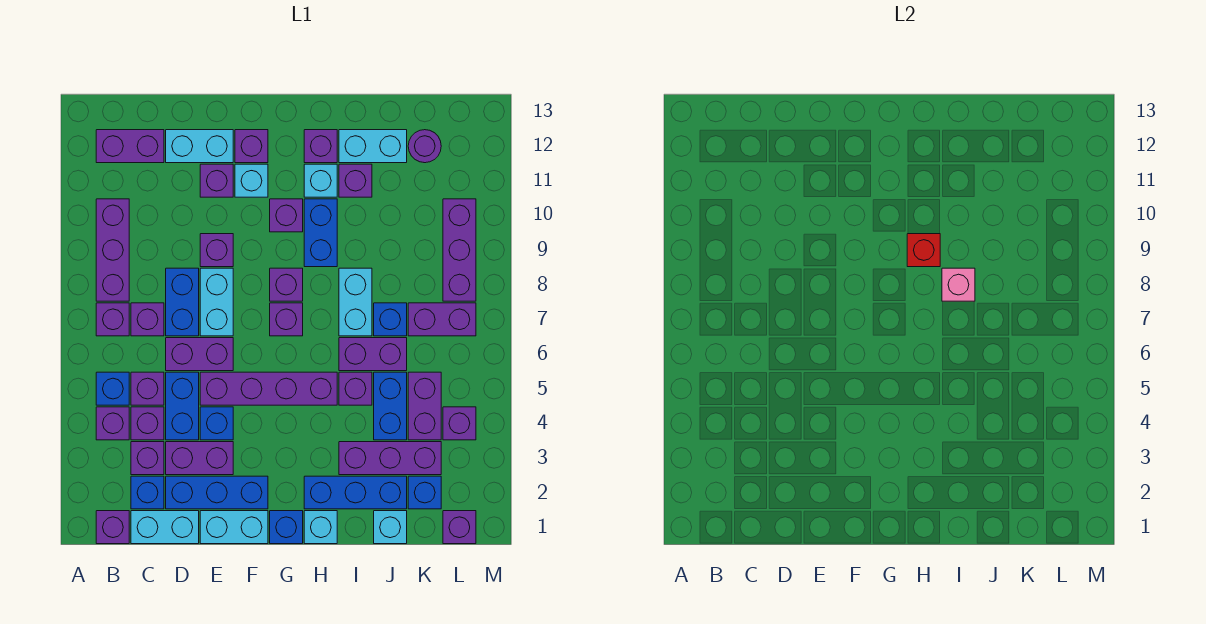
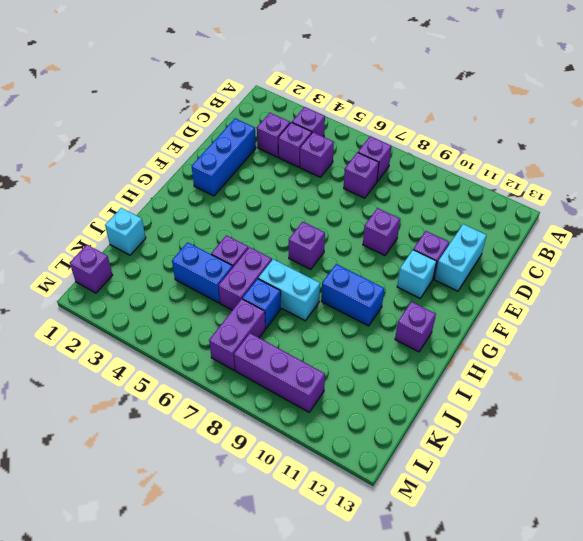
none -> purple brick B1 level 1
none -> blue brick B5 level 1
none -> purple brick B8:B10 level 1
none -> purple brick B12:C12 level 1

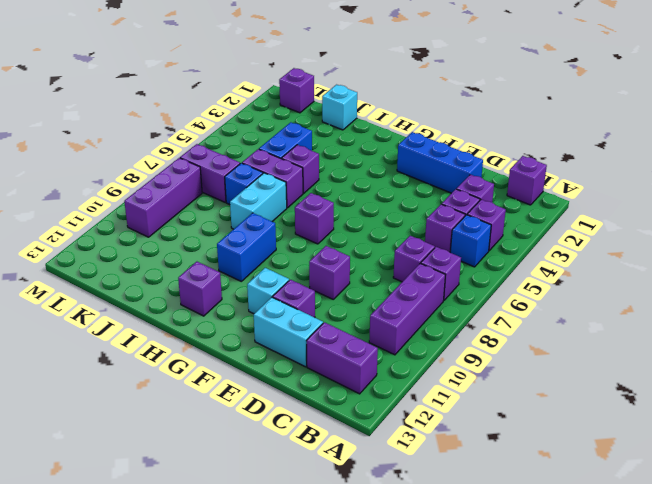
none -> cyan brick C1:D1 level 1
none -> blue brick C2 level 1
none -> purple brick D3:E3 level 1
none -> blue brick D4:D5 level 1

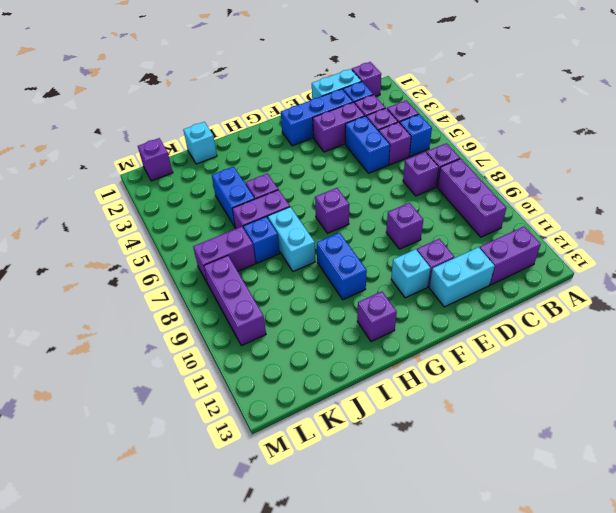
none -> purple brick D6:E6 level 1
none -> blue brick D7:D8 level 1
none -> cyan brick E1:F1 level 1
none -> blue brick E4 level 1

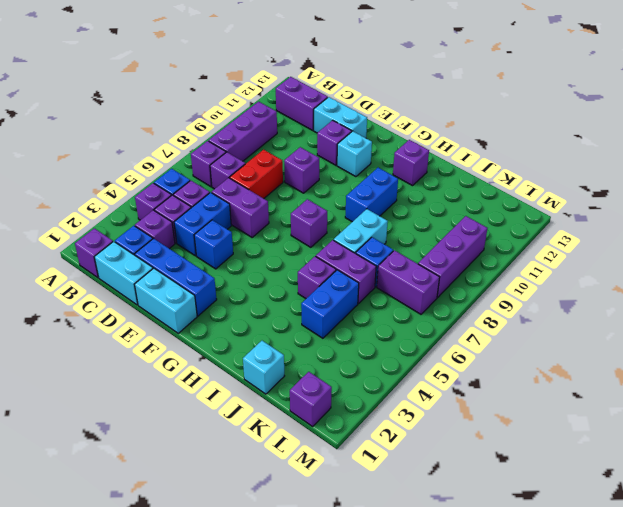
red brick D7:D8 level 1 -> blue brick D7:D8 level 1
none -> purple brick D3:E3 level 1
none -> purple brick E5:H5 level 1
none -> cyan brick E7:E8 level 1
none -> purple brick F12 level 1

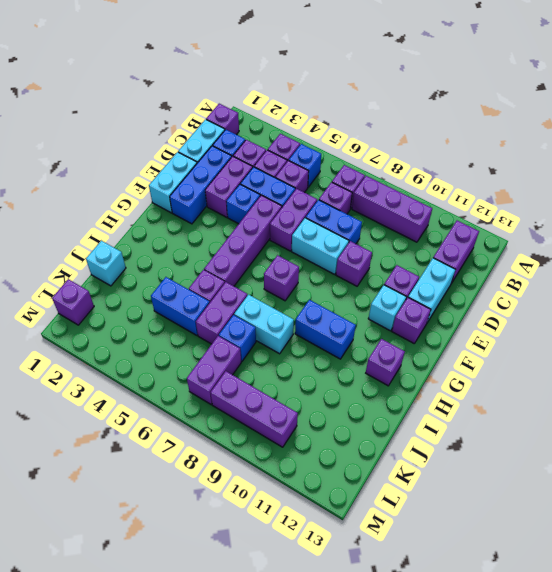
none -> blue brick G1 level 1
none -> purple brick G8 level 1
none -> purple brick G10 level 1
none -> cyan brick H1 level 1

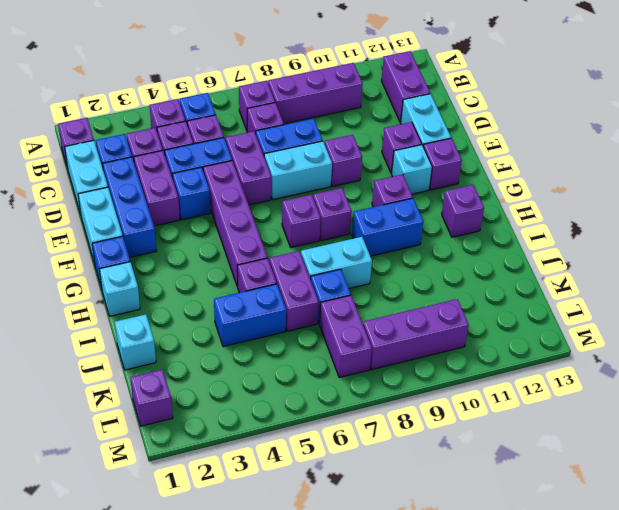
none -> blue brick H2:J2 level 1
none -> cyan brick H11 level 1
none -> purple brick I3:K3 level 1
none -> purple brick I11 level 1

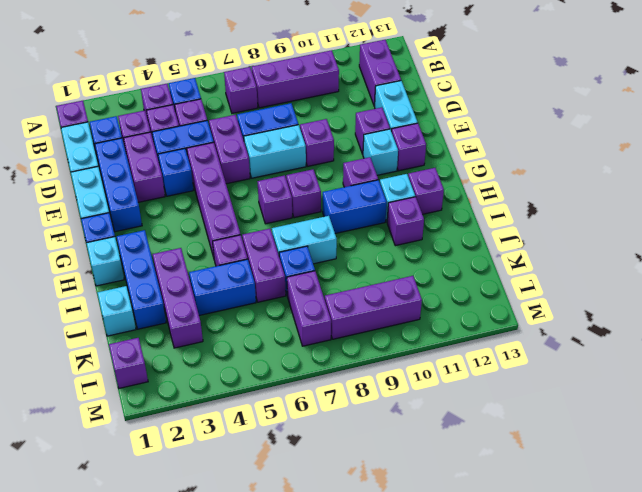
none -> purple brick C7 level 1
none -> cyan brick I12:J12 level 1
none -> blue brick K2 level 1
none -> purple brick K4:K5 level 1

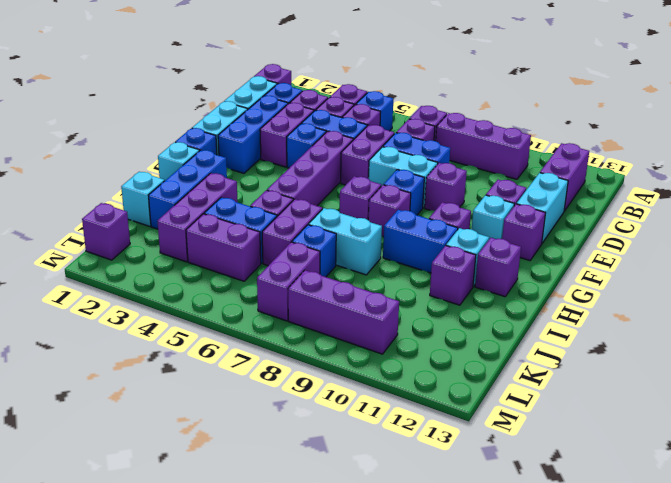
blue brick F8 level 1 -> blue brick K2 level 1
none -> cyan brick I12:J12 level 1
none -> purple round brick K12 level 1
none -> purple brick L4 level 1
none -> red brick H9 level 2

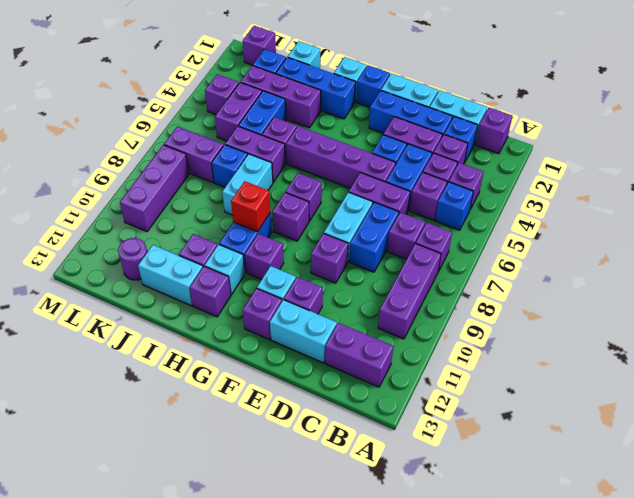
none -> pink brick I8 level 2

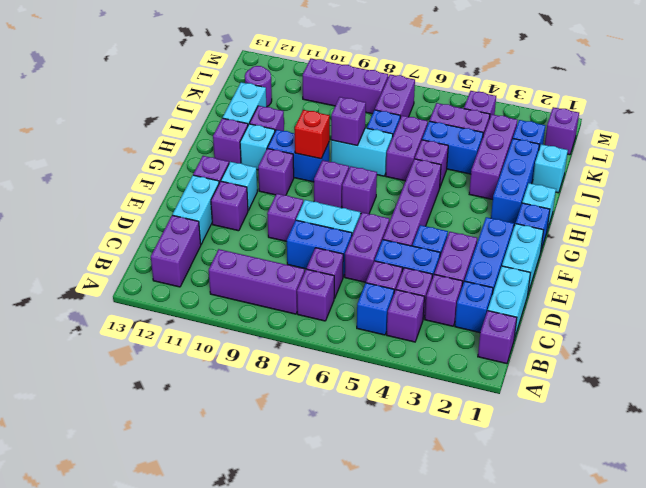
purple brick I8 level 2 -> pink brick I8 level 2

